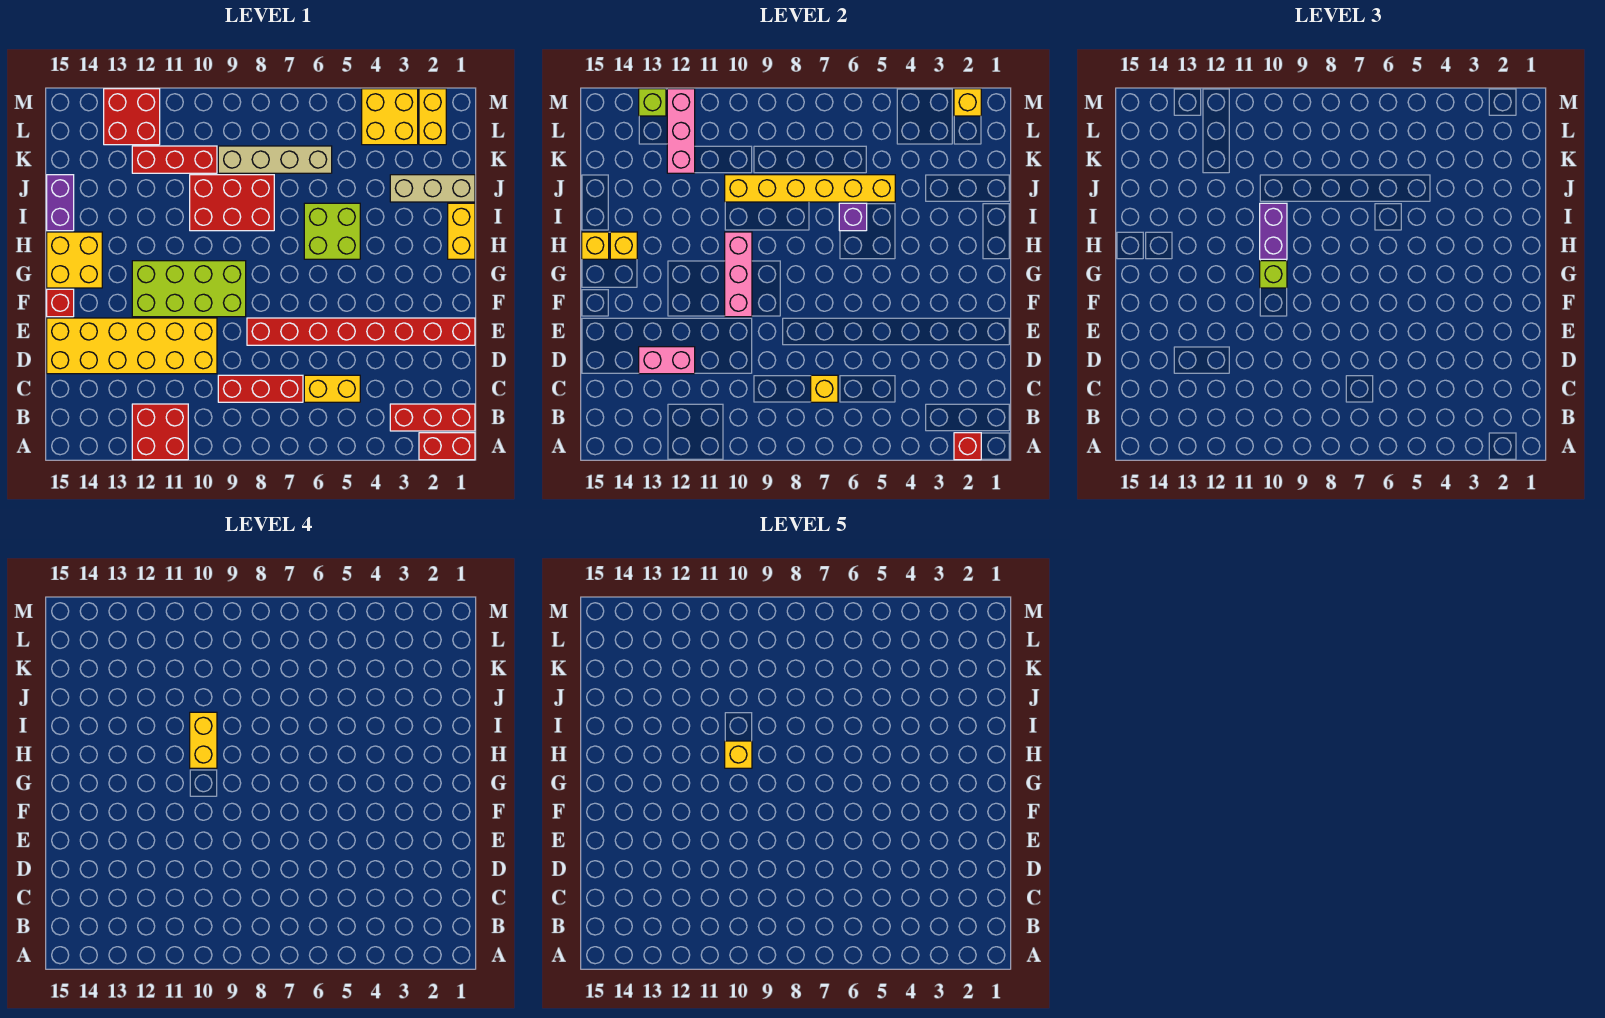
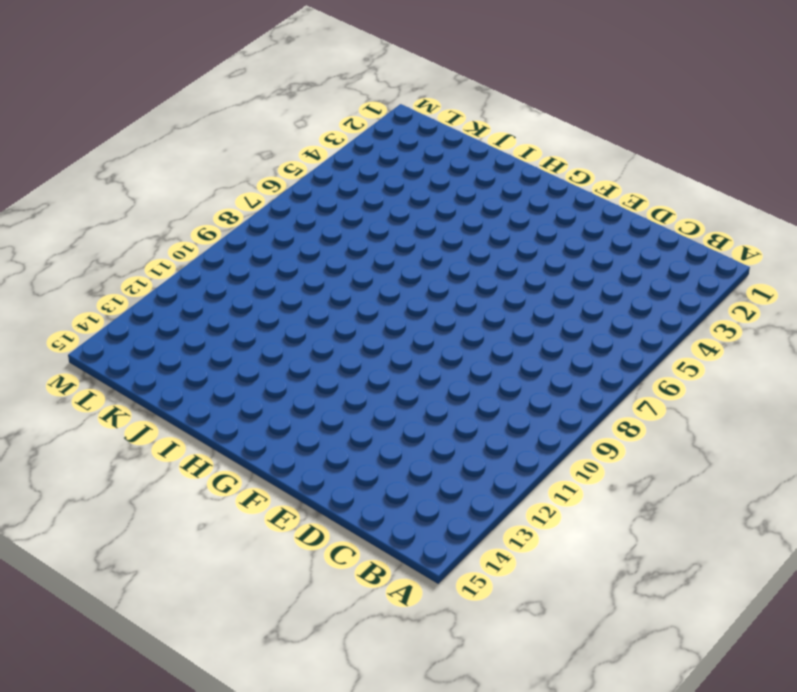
none -> red brick A1:A2 level 1
none -> red brick A11:B12 level 1
none -> red brick B1:B3 level 1
none -> yellow brick C5:C6 level 1

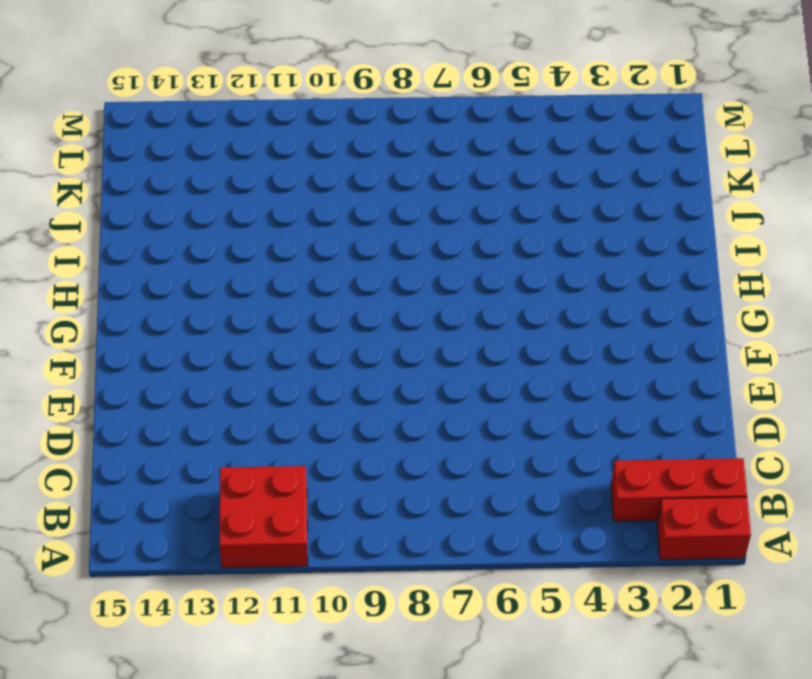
none -> yellow brick C5:C6 level 1
none -> red brick C7:C9 level 1
none -> yellow brick D10:E15 level 1
none -> red brick E1:E8 level 1

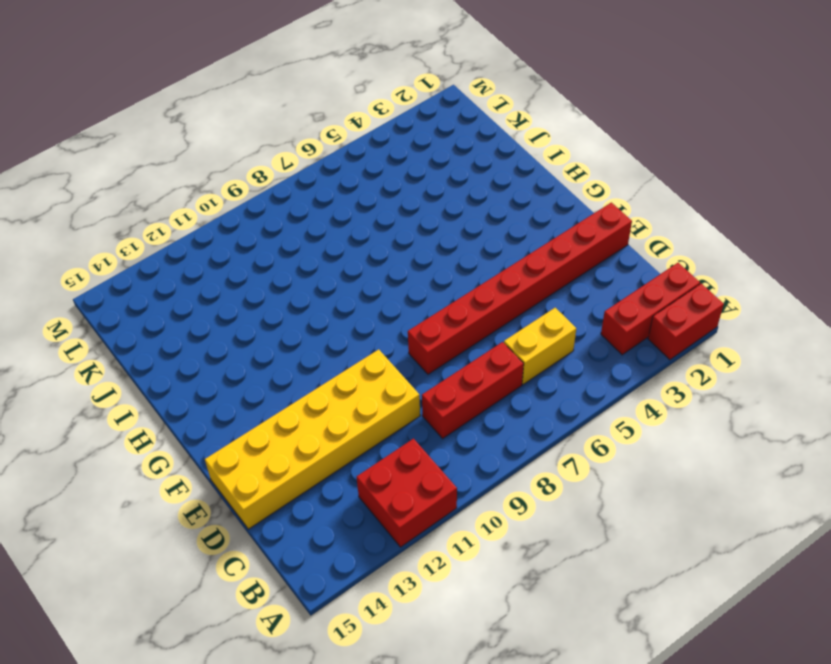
none -> lime brick F9:G12 level 1
none -> red brick F15 level 1
none -> yellow brick G14:H15 level 1
none -> yellow brick H1:I1 level 1

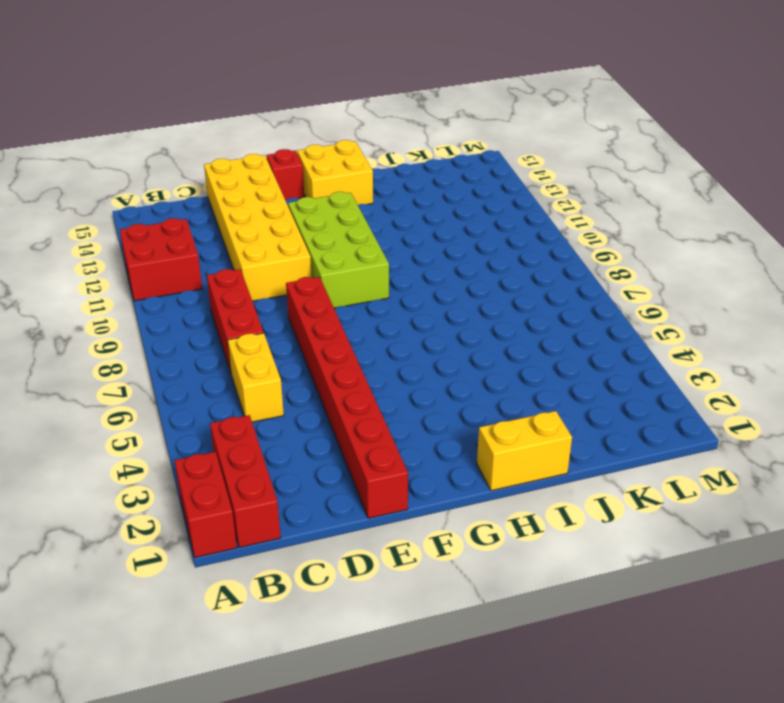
none -> lime brick H5:I6 level 1
none -> red brick I8:J10 level 1
none -> purple brick I15:J15 level 1
none -> tan brick J1:J3 level 1

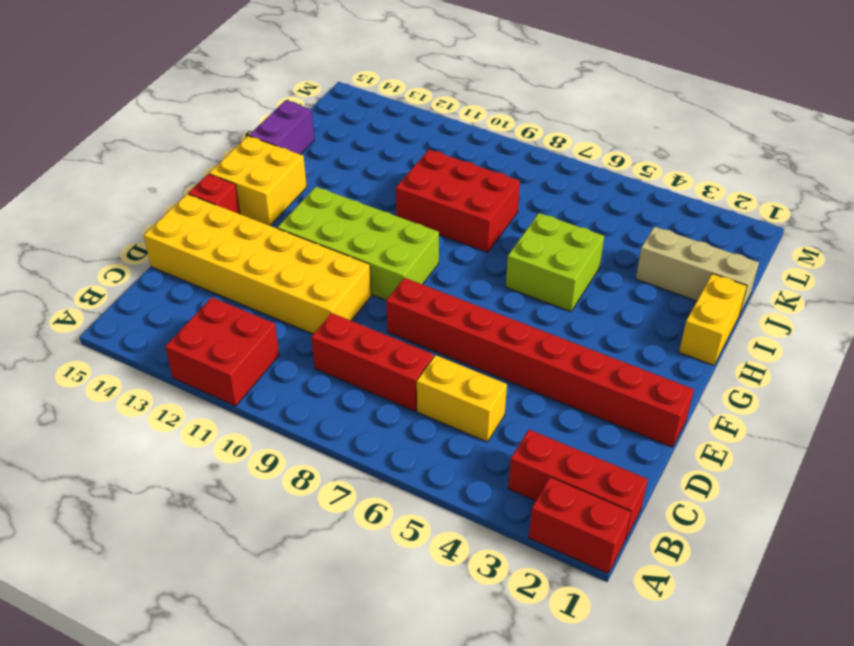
none -> tan brick K6:K9 level 1
none -> red brick K10:K12 level 1
none -> yellow brick L2:M2 level 1
none -> yellow brick L3:M4 level 1

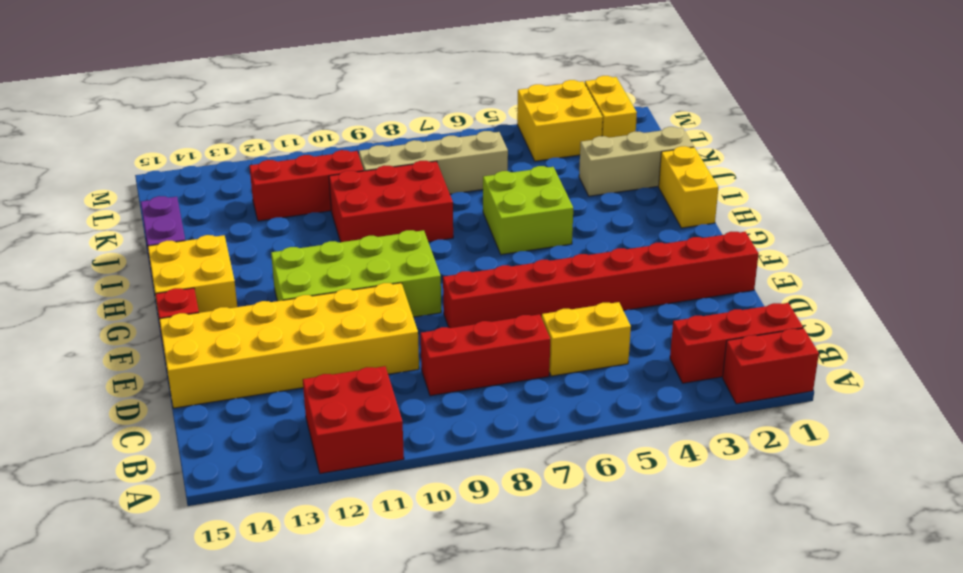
none -> red brick L12:M13 level 1
none -> red brick A2 level 2
none -> yellow brick C7 level 2
none -> pink brick D12:D13 level 2

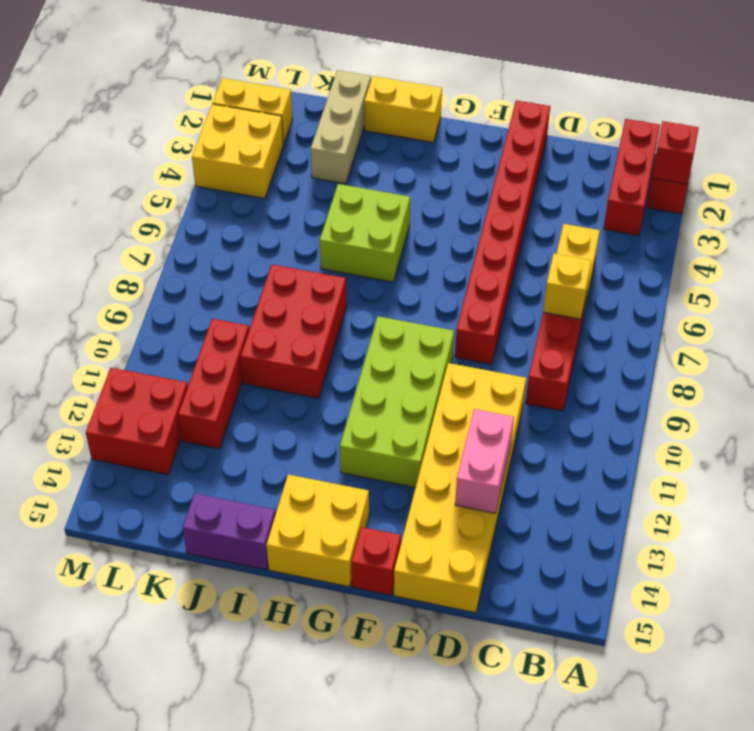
none -> red brick A11:B12 level 1
none -> tan brick K6:K9 level 1
none -> pink brick F10:H10 level 2
none -> yellow brick H14 level 2

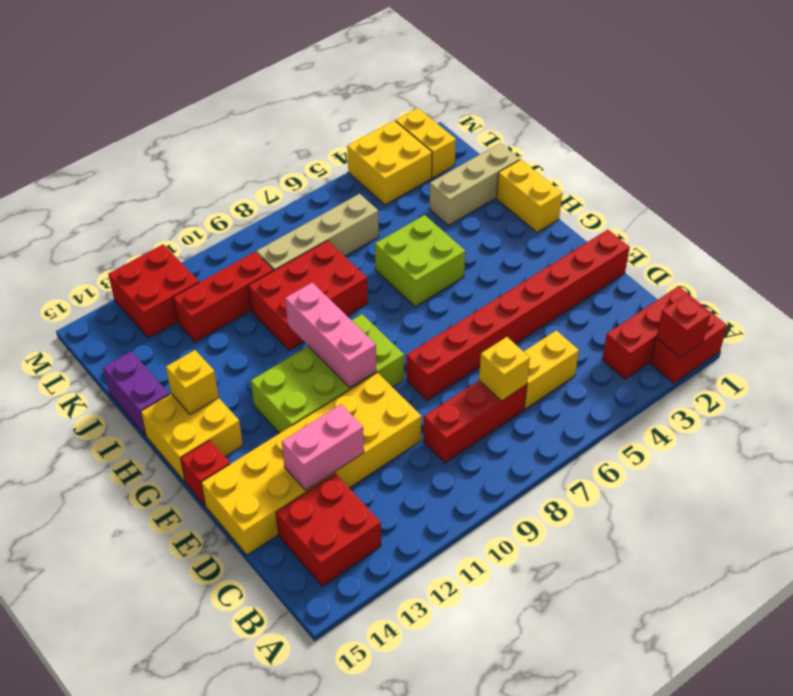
red brick B13:C14 level 1 -> red brick A11:B12 level 1
none -> yellow brick H15 level 2
none -> purple brick I6 level 2
none -> yellow brick J5:J10 level 2
none -> pink brick K12:M12 level 2

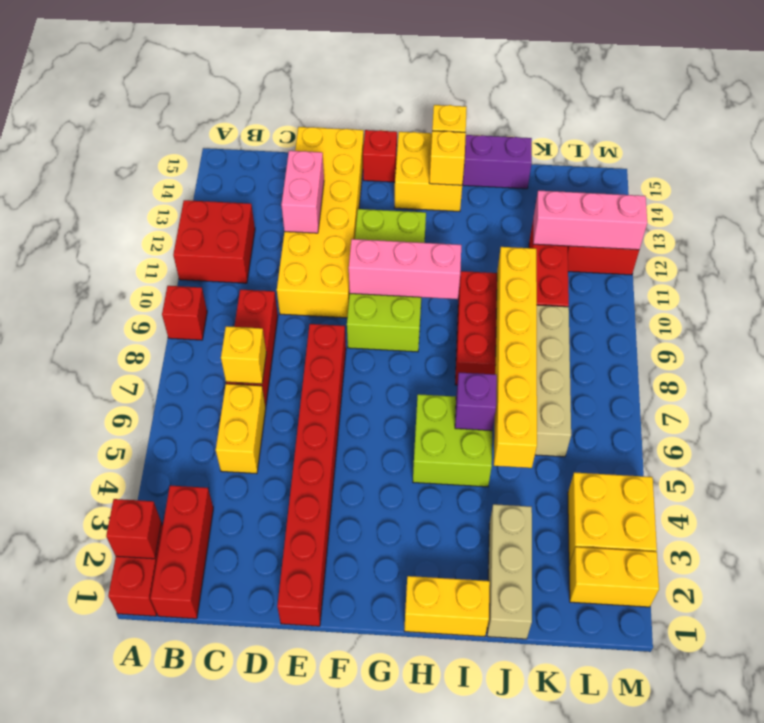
red brick A9 level 1 -> none
none -> yellow brick M2 level 2
none -> lime brick M13 level 2
none -> lime brick G10 level 3
none -> purple brick H10:I10 level 3

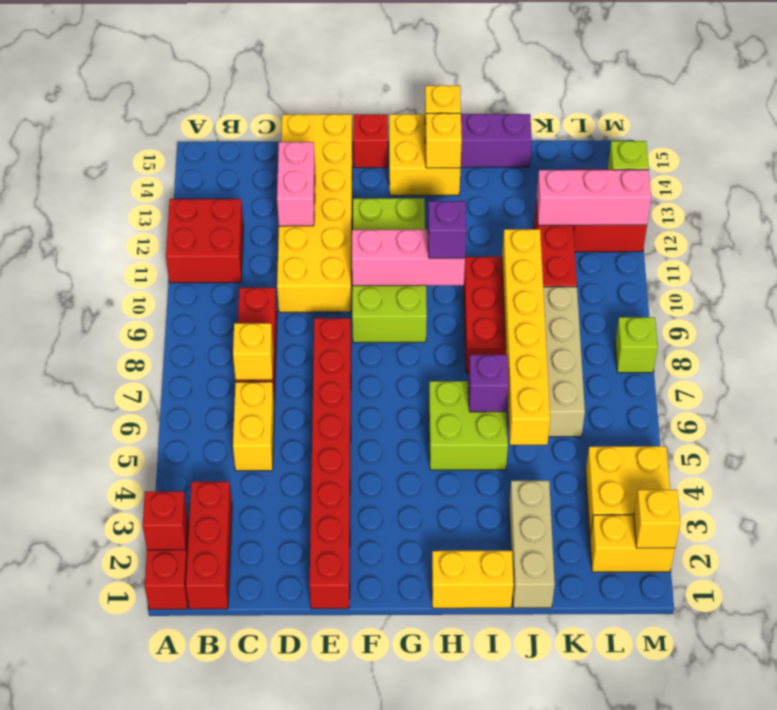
purple brick H10 level 3 -> purple brick H10:I10 level 3
lime brick M8 level 1 -> lime brick G10 level 3
none -> yellow brick H10:I10 level 4
none -> yellow brick H10 level 5

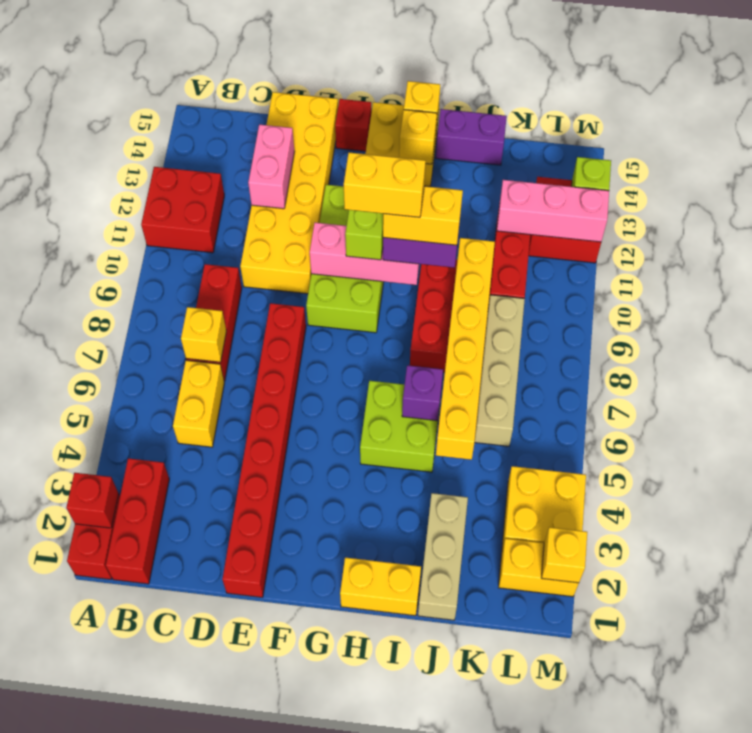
yellow brick G10:H10 level 5 -> yellow brick H10 level 5

